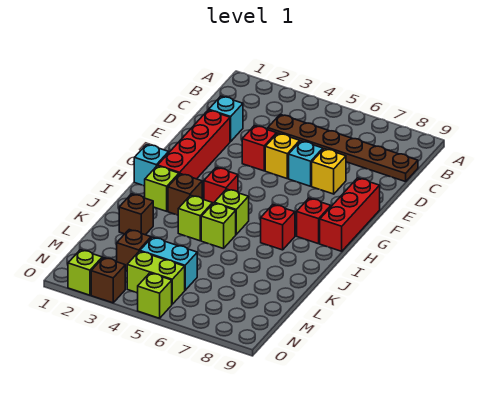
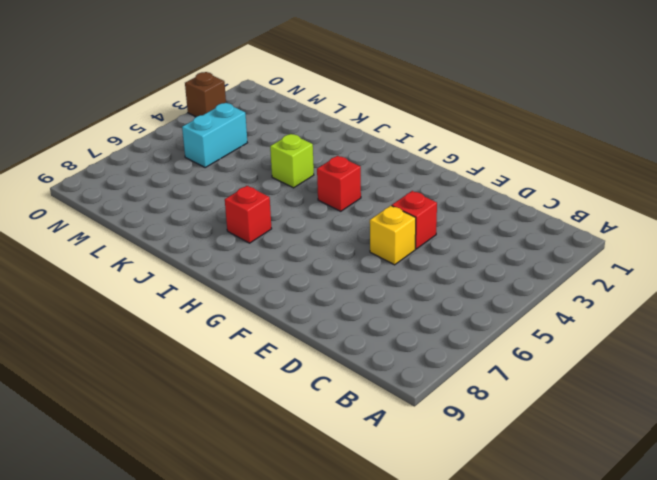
none -> brown plate C4:C9 level 1
none -> cyan brick D2 level 1
none -> red brick E2:H2 level 1

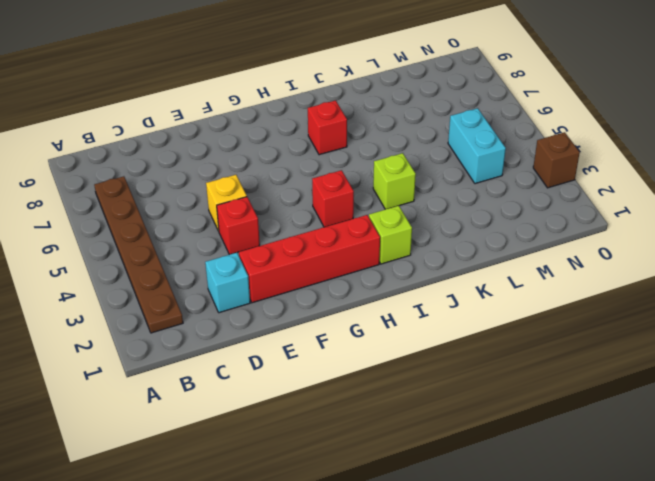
brown plate B2:B7 level 1 -> brown plate C4:C9 level 1
none -> cyan brick E6 level 1
none -> yellow brick E7 level 1
none -> red brick F9:H9 level 1

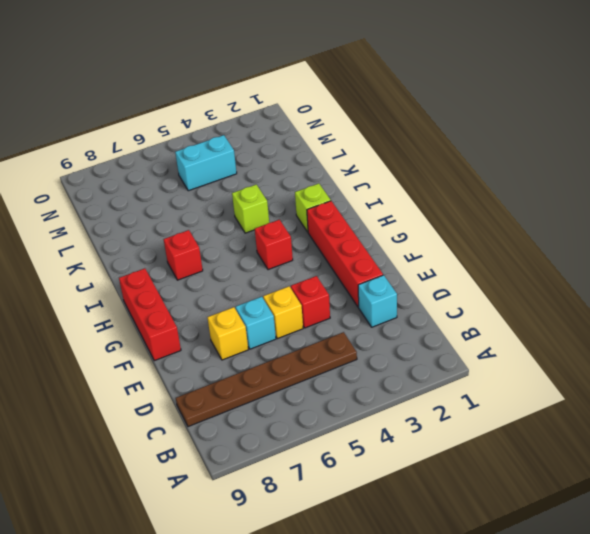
none -> cyan brick H1 level 1
none -> red brick H8 level 1
none -> brown brick I3 level 1

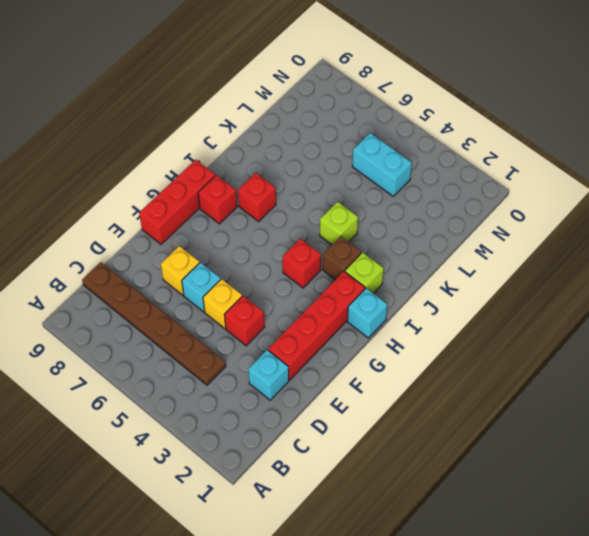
none -> lime brick I5 level 1
none -> lime brick J5 level 1
none -> brown brick K2 level 1

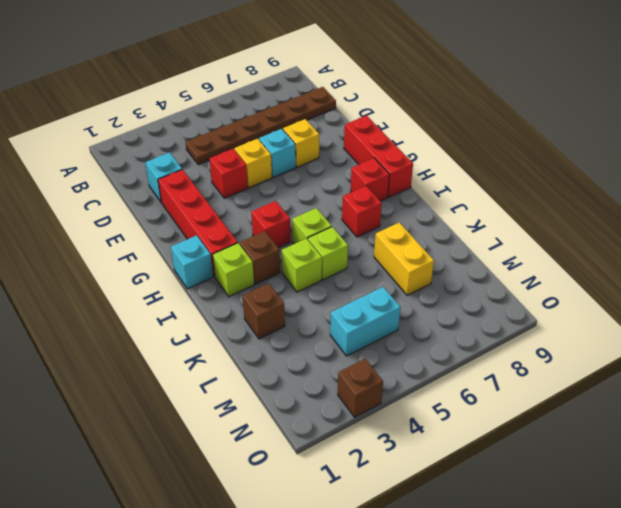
yellow brick K7:L7 level 1 -> none
none -> brown brick M3 level 1
none -> lime brick N4:N5 level 1
none -> lime brick O2 level 1

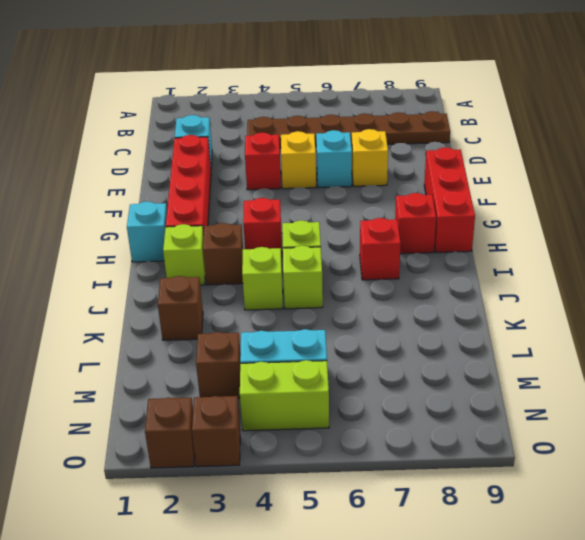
brown brick O2 level 1 -> lime brick O2 level 1
none -> lime brick O5 level 1

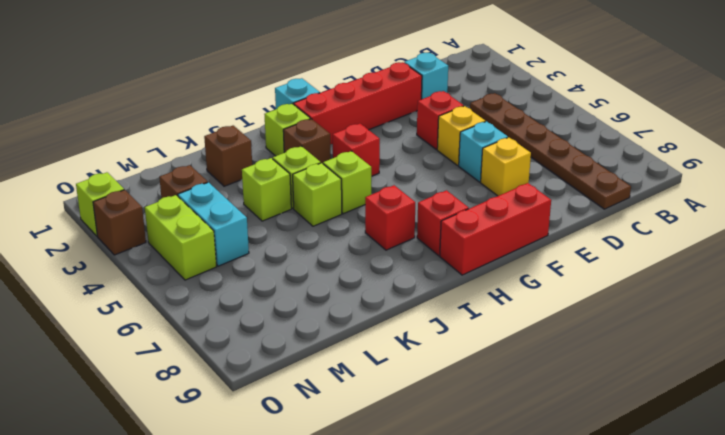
lime brick K4 level 1 -> lime brick O5 level 1

